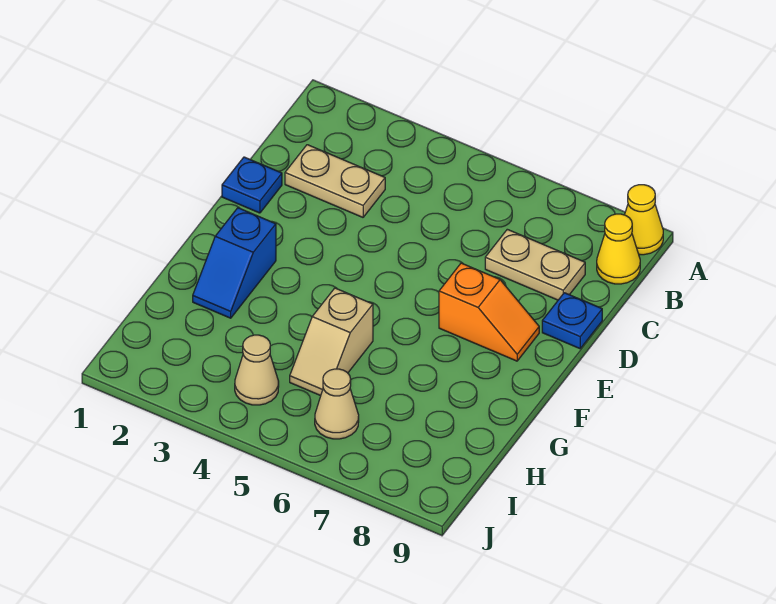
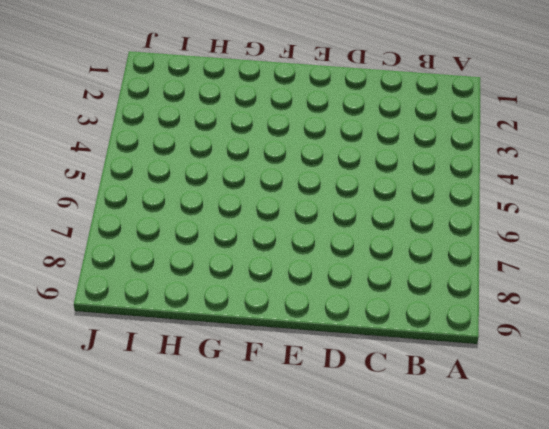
none -> yellow cone A9 level 1
none -> yellow cone B9 level 1

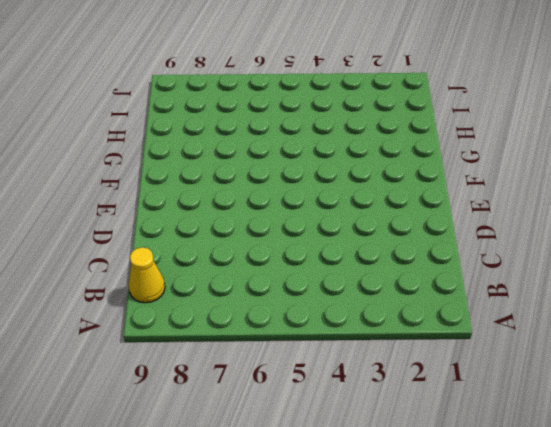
none -> yellow cone A9 level 1
none -> tan plate C2:C3 level 1

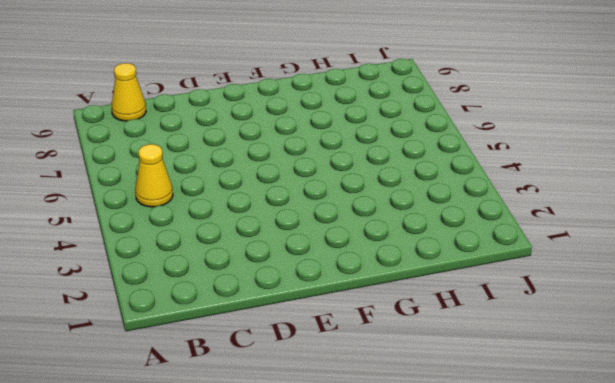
yellow cone B5 level 1 -> yellow cone A9 level 1
none -> tan plate C2:C3 level 1
none -> tan plate C7:C8 level 1

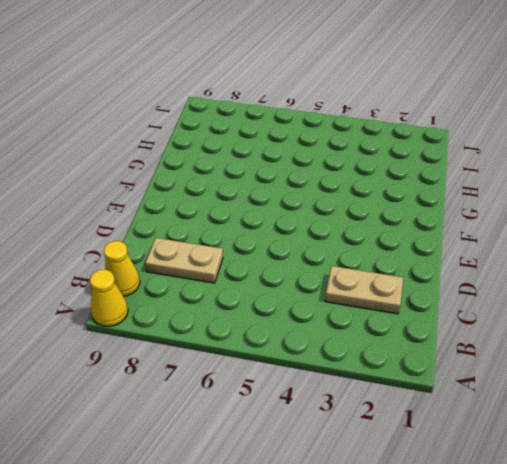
none -> blue plate D1 level 1
none -> blue plate D9 level 1

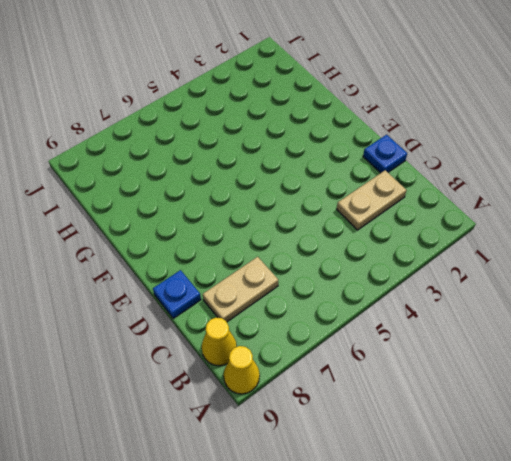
none -> orange slope E7:E8 level 1 top 7
none -> blue slope F2:G2 level 1 top F

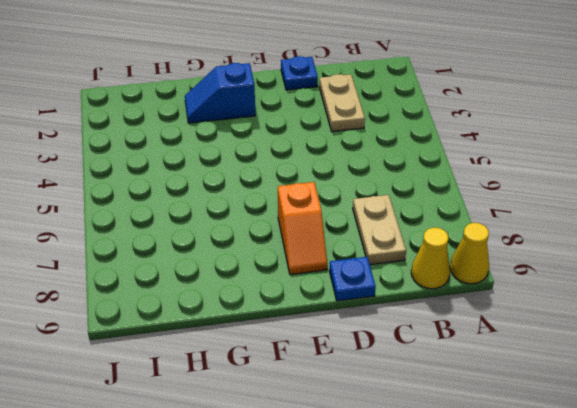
none -> tan slope G5:H5 level 1 top G
none -> tan cone I4 level 1

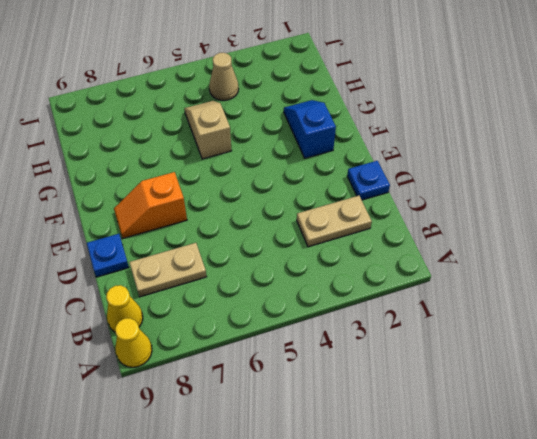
none -> tan cone I6 level 1

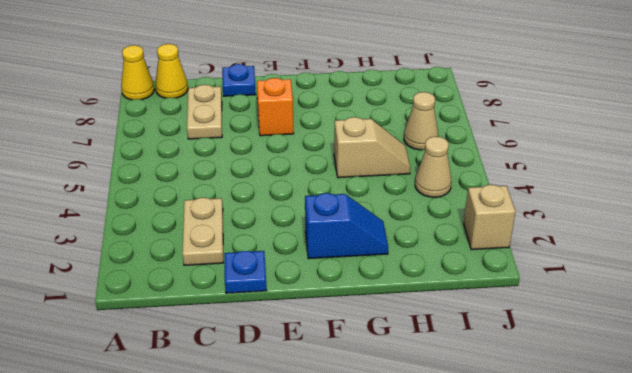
tan brick J2 level 1 -> none

